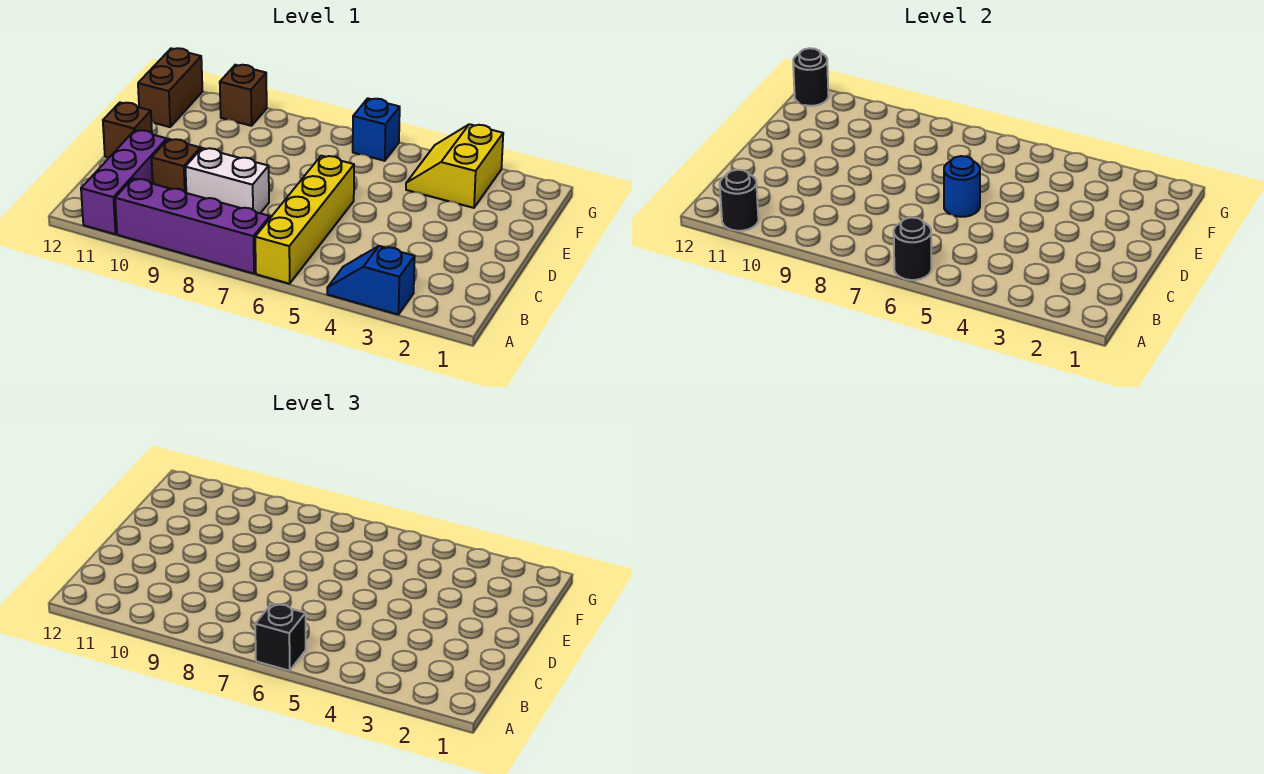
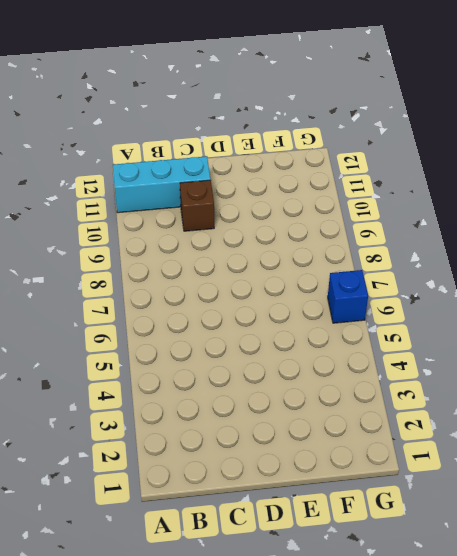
cyan brick A11:C11 level 1 -> purple brick A11:C11 level 1
none -> blue slope A3:A4 level 1 top 3
none -> yellow brick A6:D6 level 1
none -> purple brick A7:A10 level 1

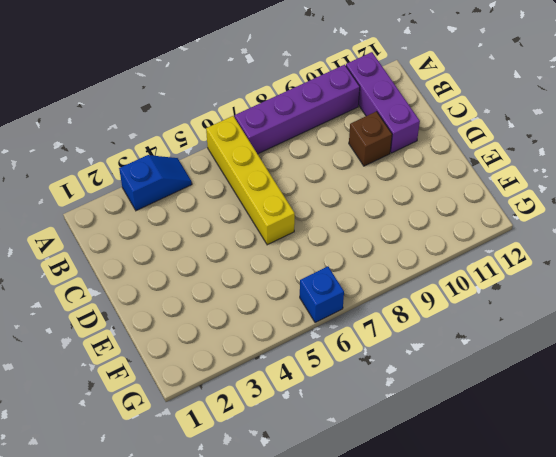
none -> white brick C8:C9 level 1
none -> brown brick D12 level 1
none -> yellow slope F3:G4 level 1 top 3

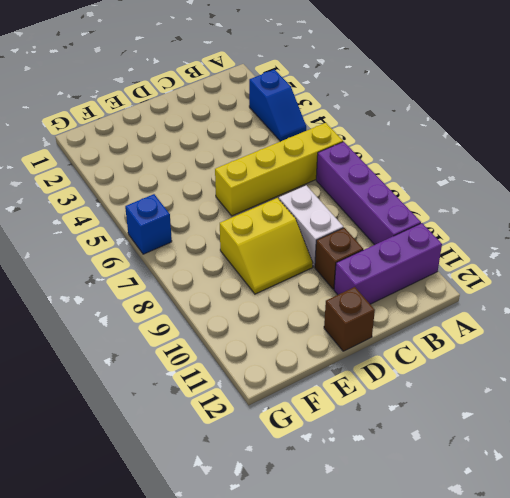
yellow slope D8:E9 level 1 top 8 -> yellow slope F3:G4 level 1 top 3
none -> brown brick F12:G12 level 1
none -> brown brick G10 level 1
none -> black round brick A6 level 2

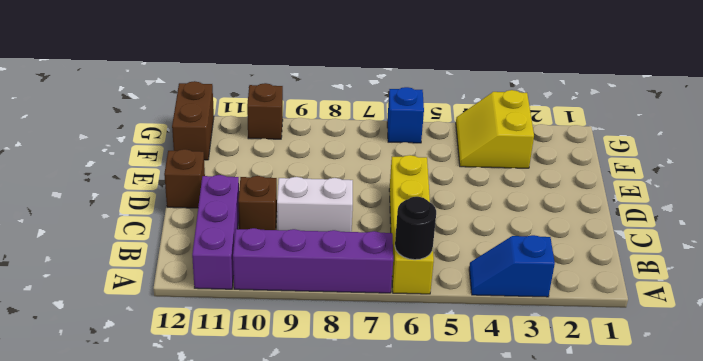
none -> black round brick A11 level 2
none -> blue round brick D6 level 2
none -> black round brick G12 level 2

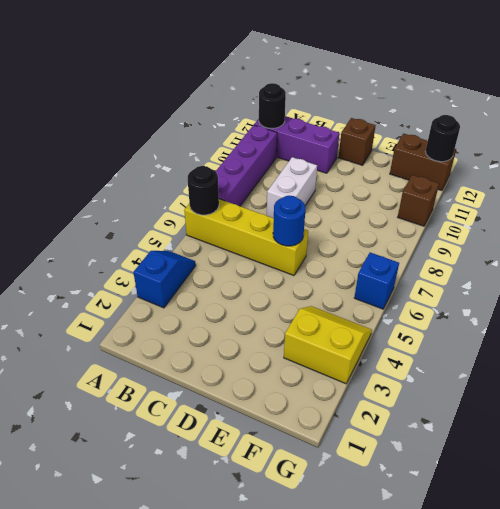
none -> brown brick C10 level 1
none -> black brick A6 level 3

